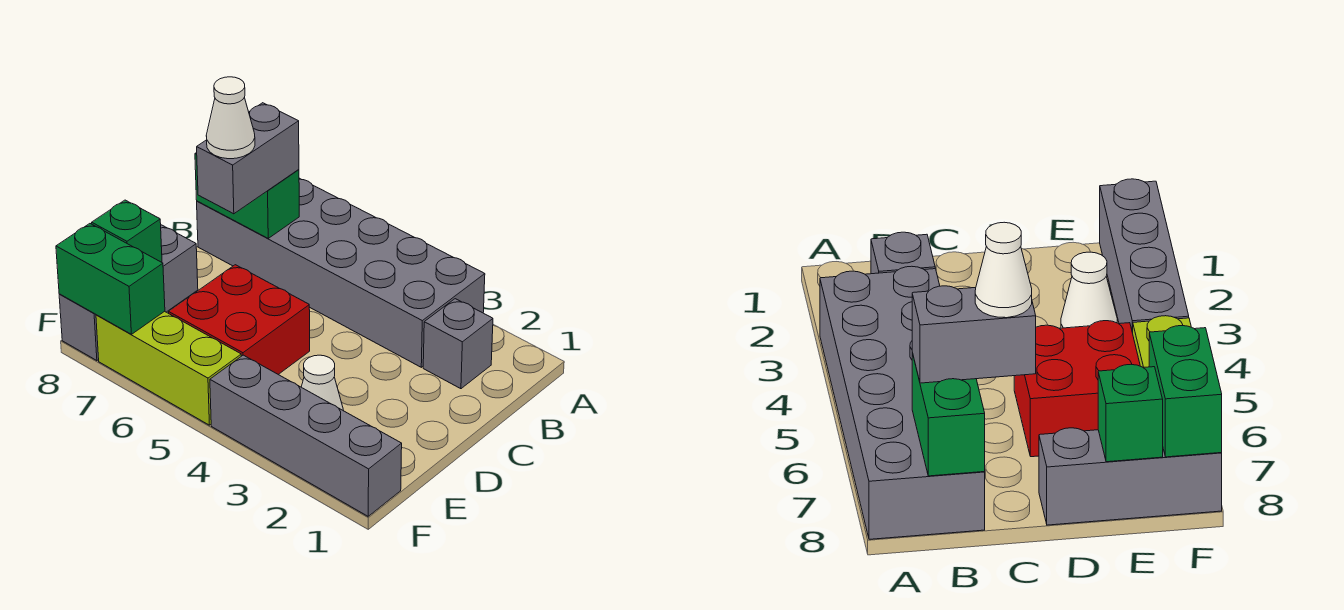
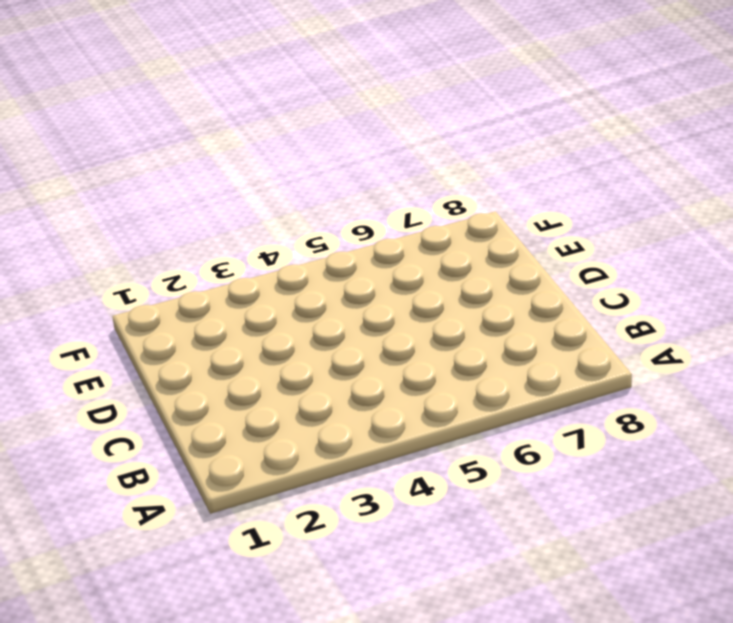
none -> grey brick A3:B8 level 1
none -> grey brick B2 level 1
none -> red brick D5:E6 level 1

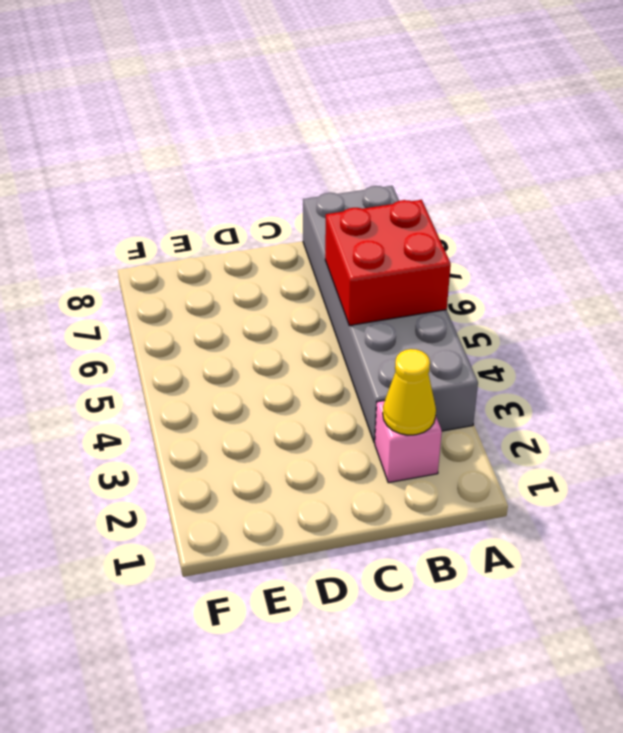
red brick A5:B6 level 2 -> red brick D5:E6 level 1
pink brick B2 level 1 -> grey brick B2 level 1
yellow cone B2 level 2 -> none
none -> grey brick D8:F8 level 1
none -> white cone E3 level 1
none -> grey brick F1:F4 level 1

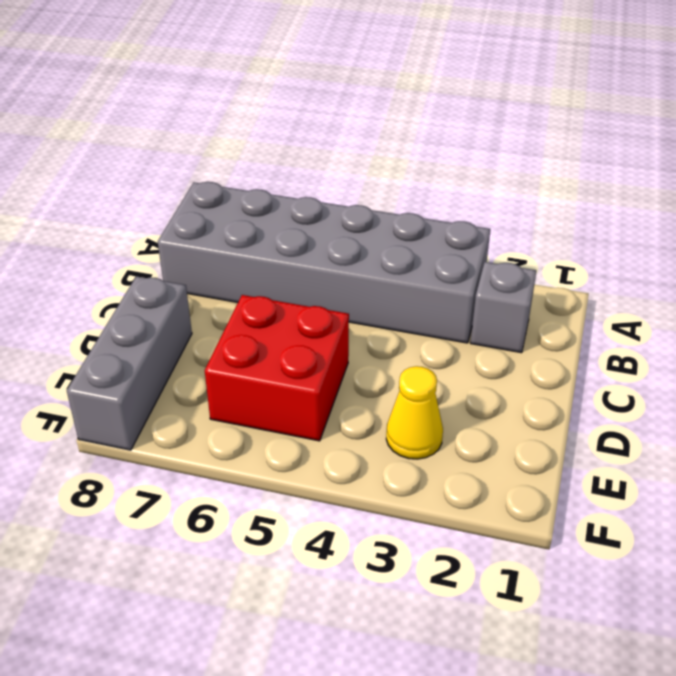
yellow cone E3 level 1 -> white cone E3 level 1
none -> grey brick F1:F4 level 1
none -> lime brick F5:F7 level 1
none -> green brick B7:B8 level 2

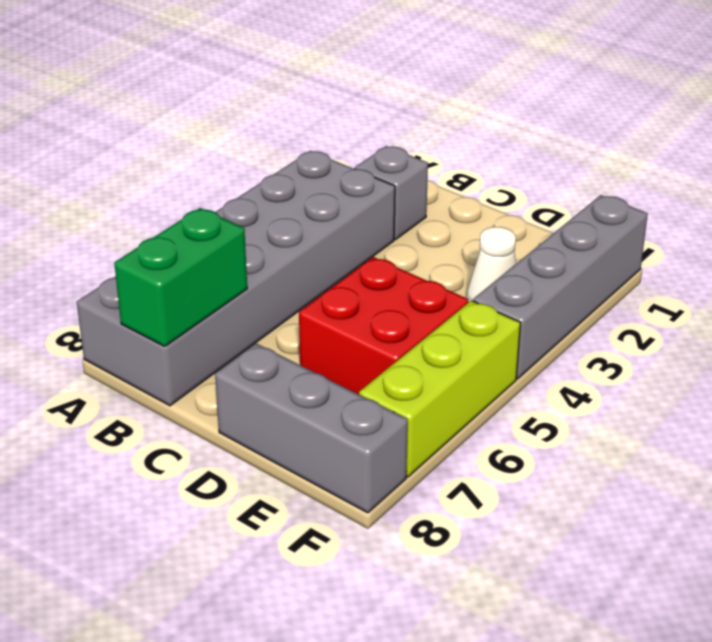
none -> green brick E8 level 2
none -> green brick F7:F8 level 2
none -> grey brick B7:C7 level 3

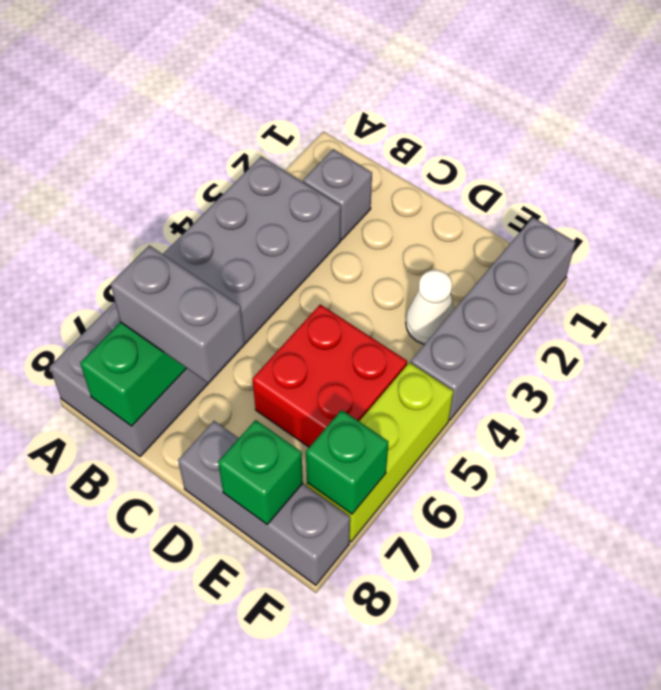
green brick F7 level 2 -> green brick F7:F8 level 2
none -> white cone C7 level 4

